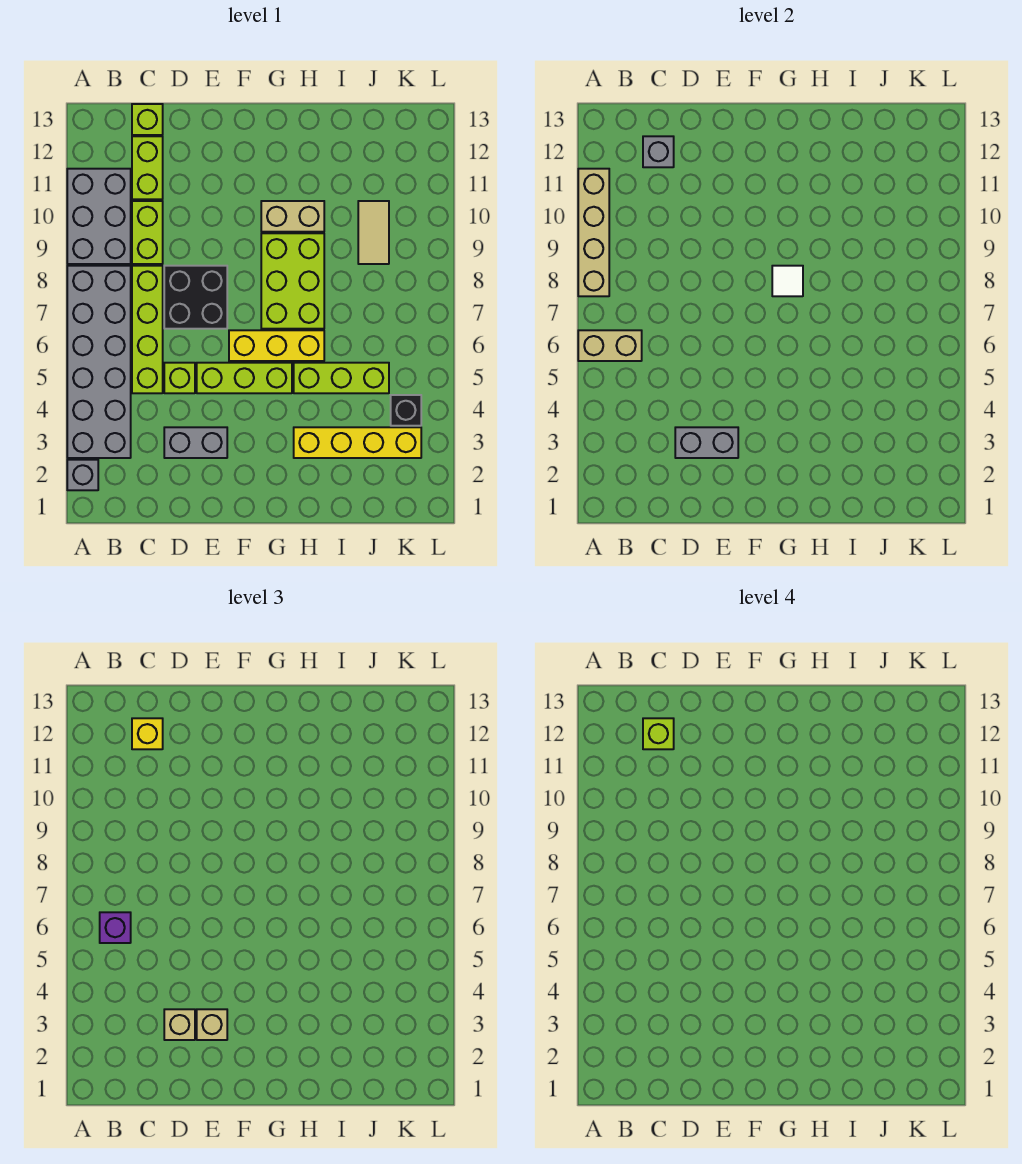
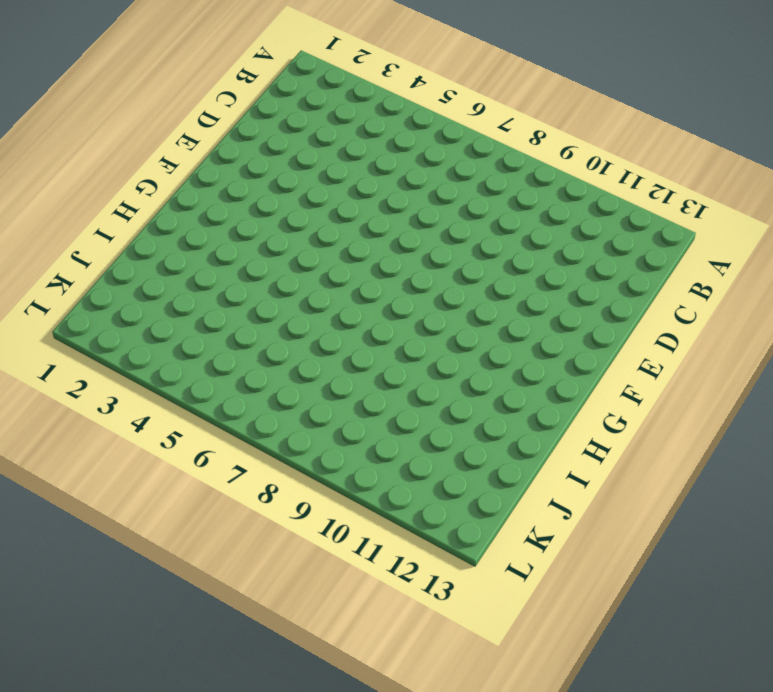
none -> grey brick A2 level 1
none -> grey brick A3:B8 level 1
none -> grey brick A9:B11 level 1

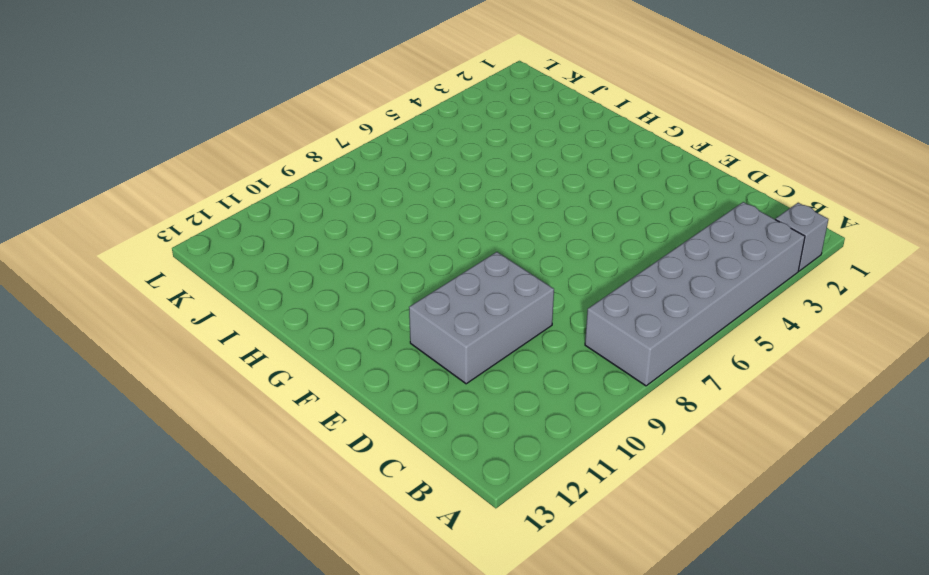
grey brick D9:E11 level 1 -> grey brick A9:B11 level 1
none -> lime brick C5:C8 level 1
none -> lime brick C9:C10 level 1
none -> lime brick C11:C12 level 1

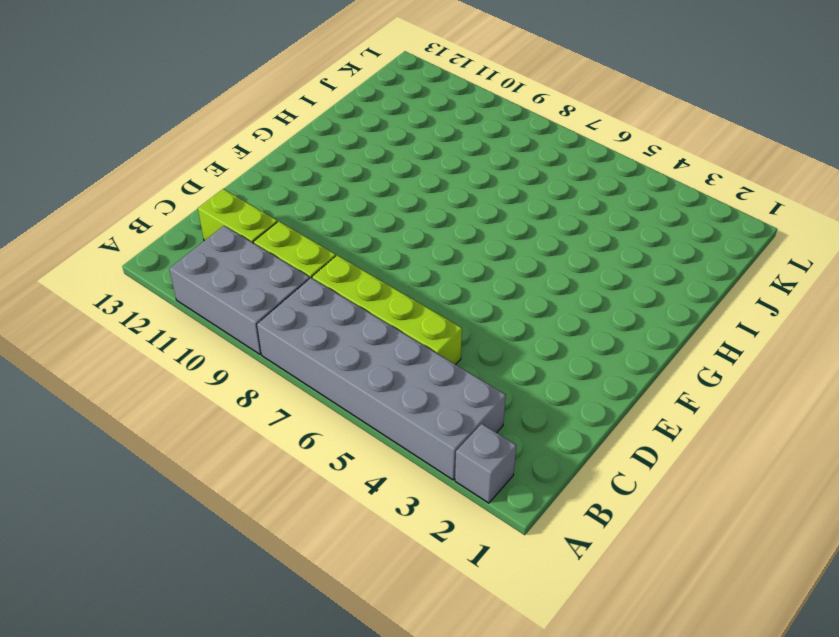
none -> lime brick C13 level 1
none -> grey brick D3:E3 level 1
none -> lime brick D5 level 1

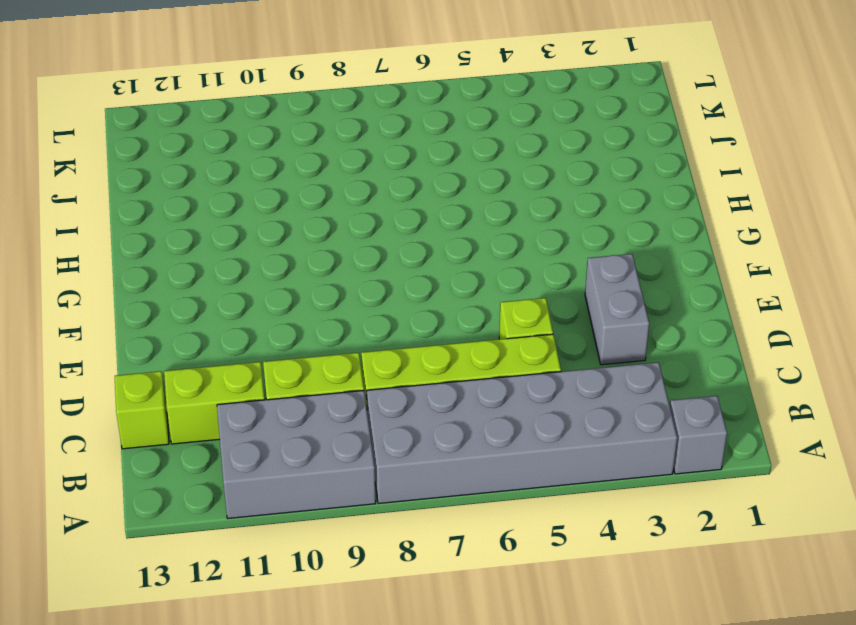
none -> black brick D7:E8 level 1
none -> lime brick E5:G5 level 1
none -> yellow brick F6:H6 level 1

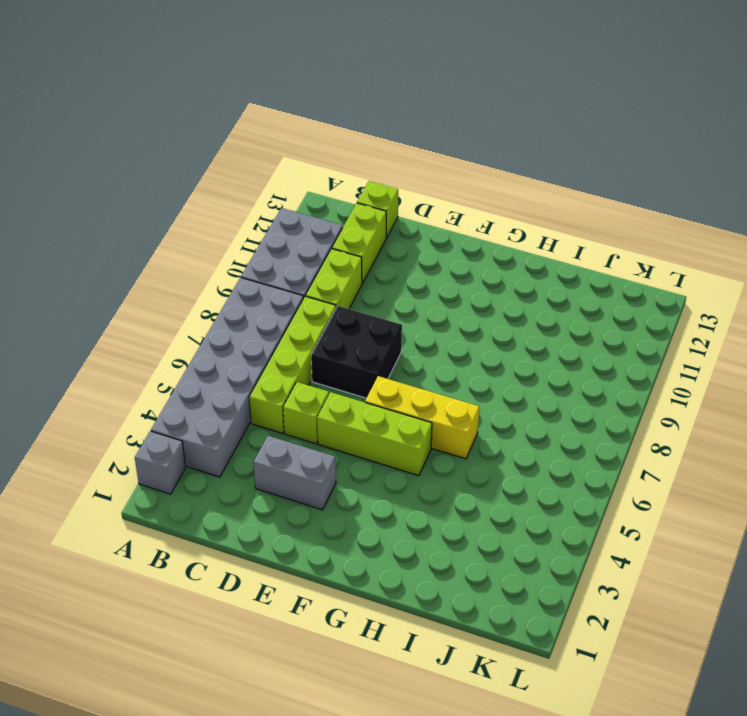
none -> lime brick G7:H9 level 1
none -> tan brick G10:H10 level 1
none -> yellow brick H3:K3 level 1

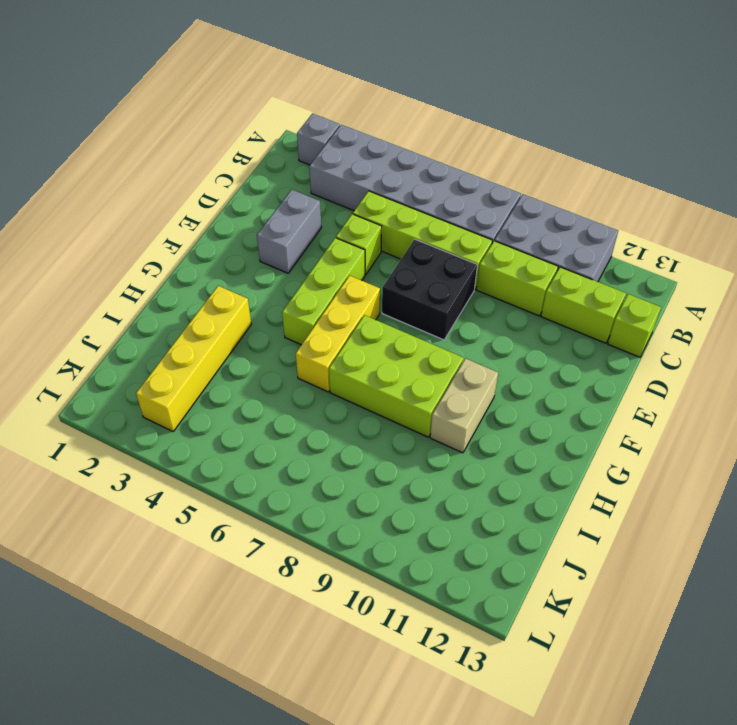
none -> lime brick H5:J5 level 1
none -> tan tile J9:J10 level 1
none -> black brick K4 level 1

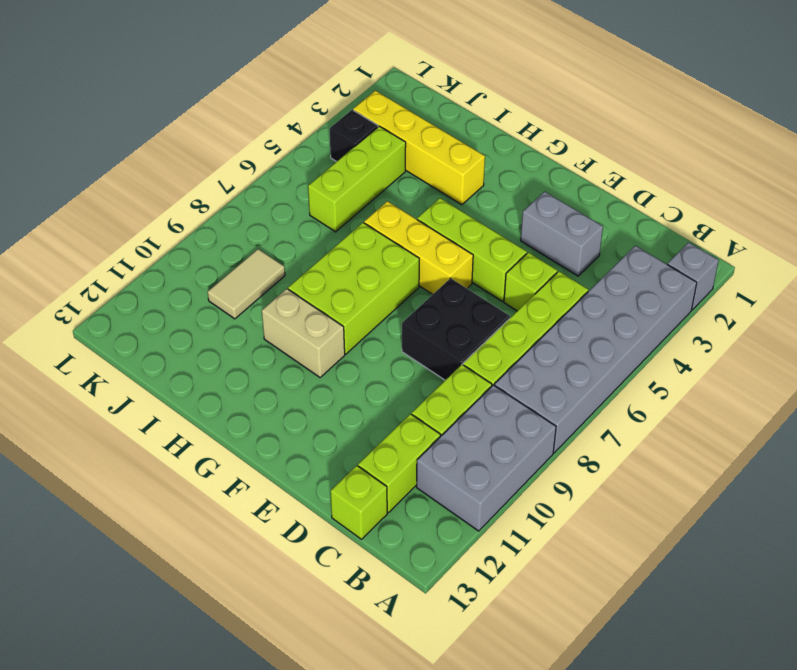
lime brick J4:J6 level 1 -> lime brick H5:J5 level 1
none -> tan brick A6:B6 level 2
none -> tan brick A8:A11 level 2
none -> grey brick C12 level 2

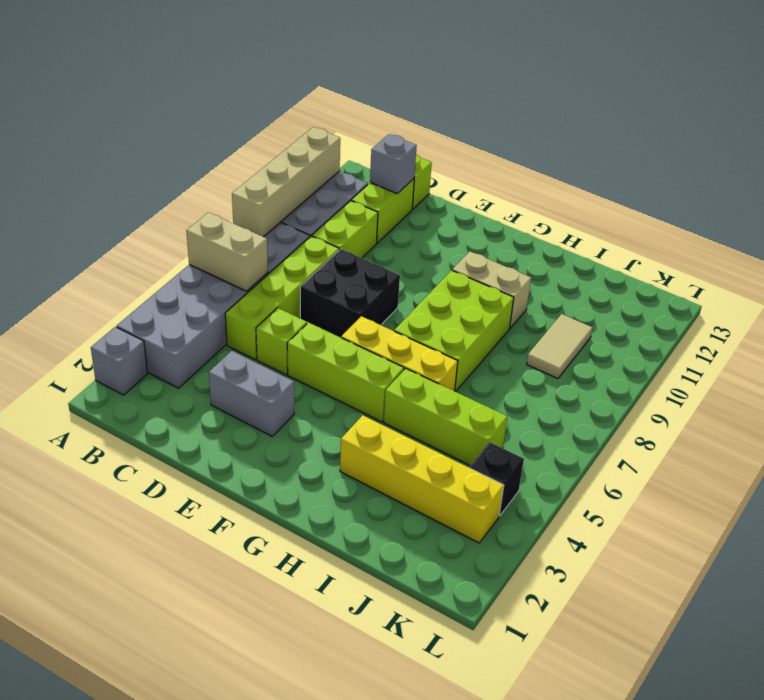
none -> grey brick D3:E3 level 2
none -> white tile G8 level 2
none -> purple brick B6 level 3

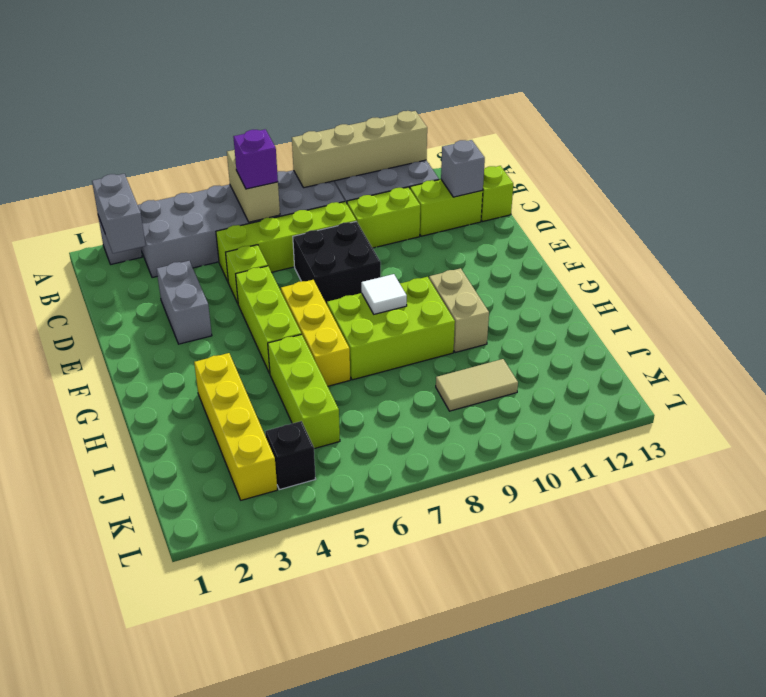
grey brick A2:B2 level 2 -> grey brick D3:E3 level 2
none -> yellow brick C12 level 3
none -> tan brick D3 level 3
none -> tan brick E3 level 3

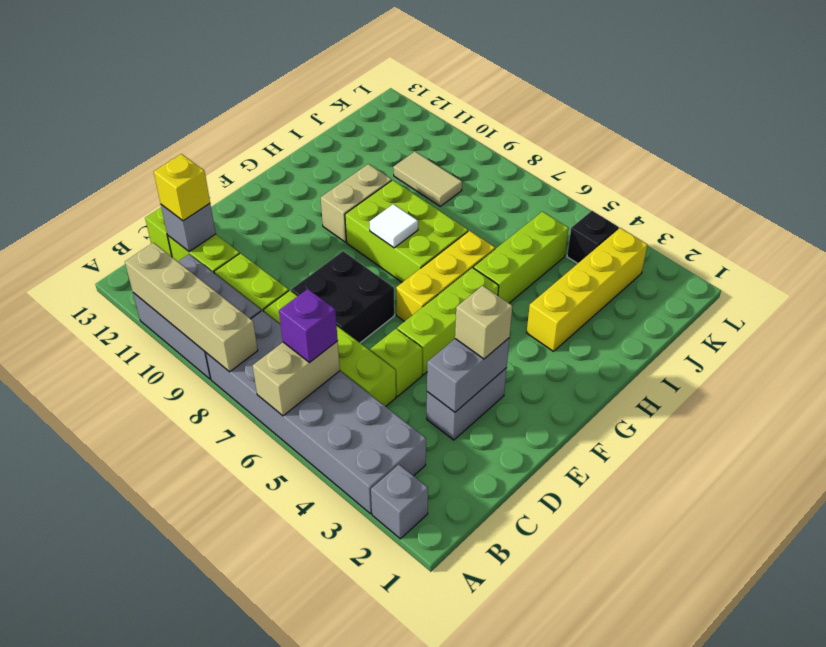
none -> tan brick D3 level 3
none -> lime brick C12 level 4

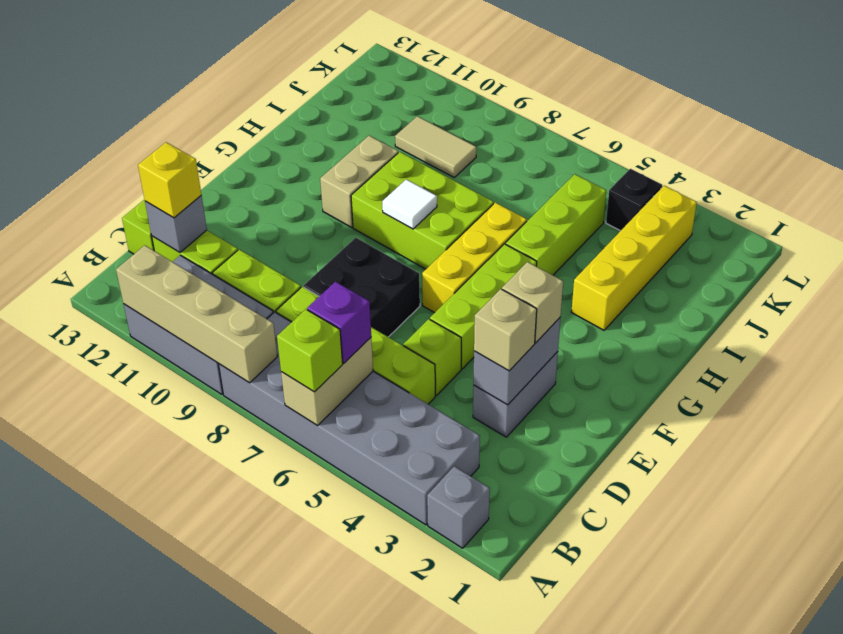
lime brick A6 level 3 -> lime brick C12 level 4

